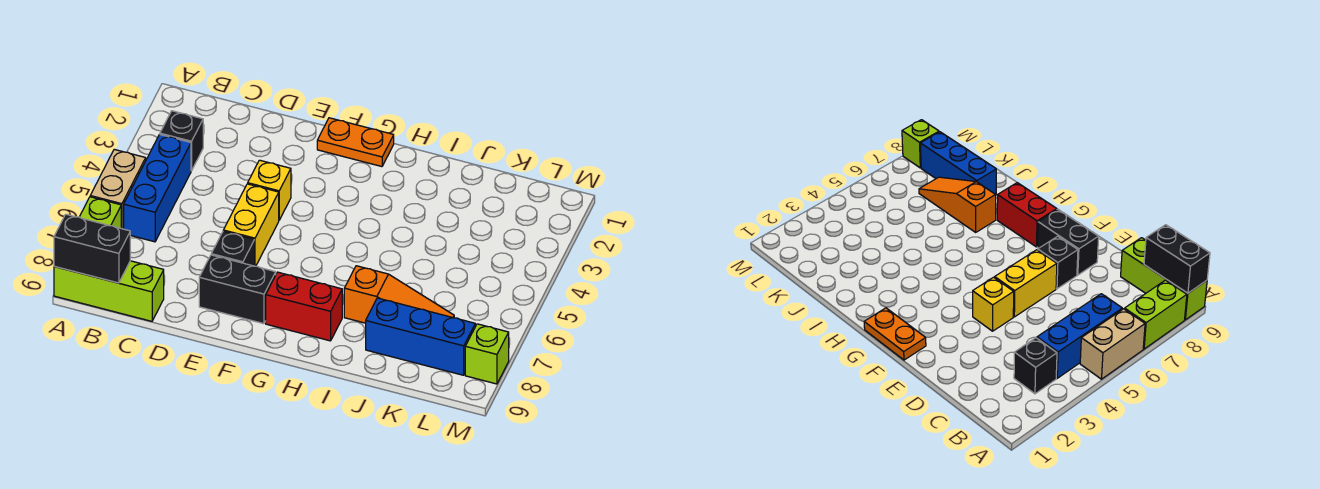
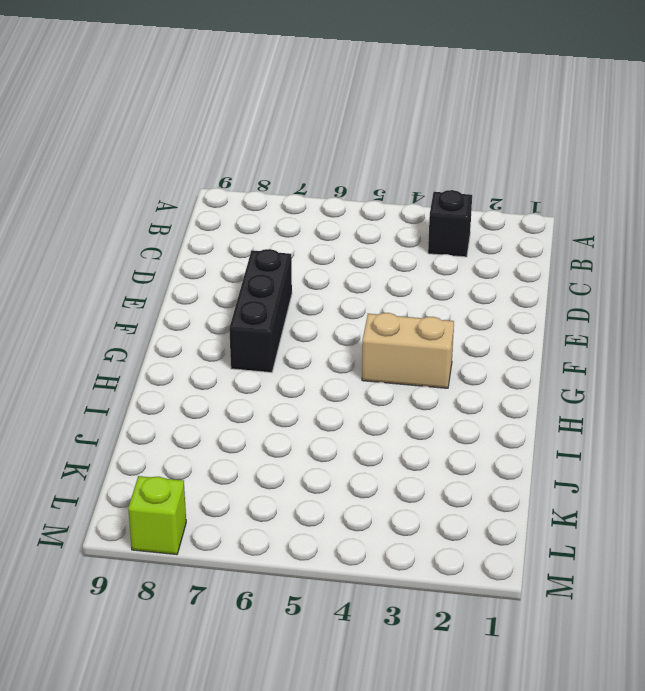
black brick E7:G7 level 1 -> black brick E7 level 1
tan brick G3:G4 level 1 -> tan brick A5:A6 level 1
none -> lime brick A7:A8 level 1
none -> lime brick A9:C9 level 1
none -> blue brick B4:B6 level 1

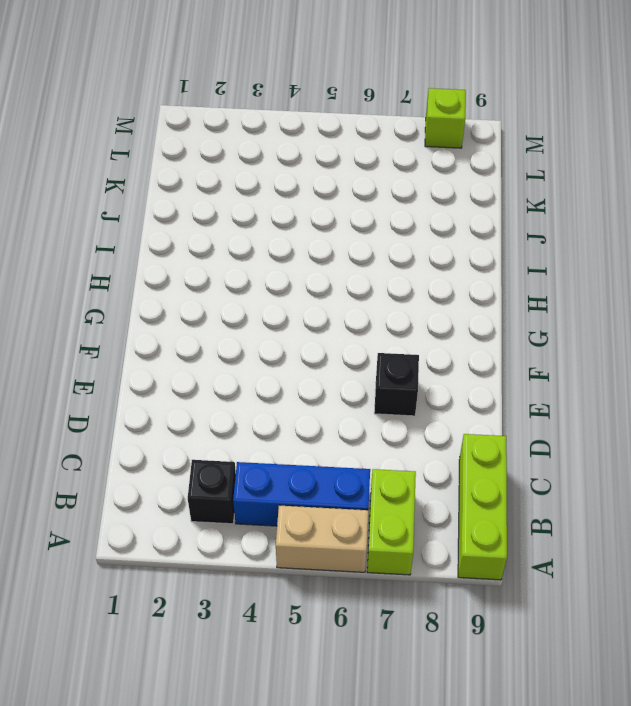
lime brick A7:B7 level 1 -> lime brick A7:A8 level 1
none -> yellow brick E4 level 1
none -> yellow brick E5:E6 level 1
none -> black brick E8:F8 level 1

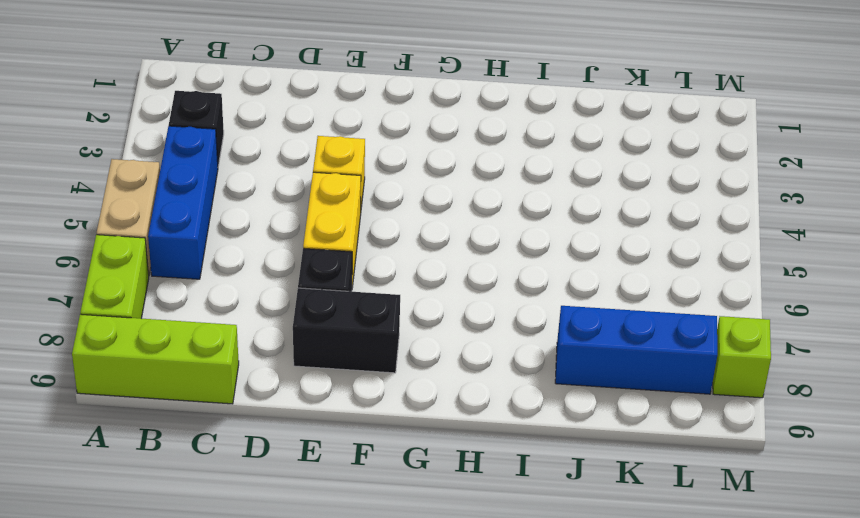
none -> orange plate F1:G1 level 1
none -> red brick G8:H8 level 1
none -> orange slope I7:K7 level 1 top I

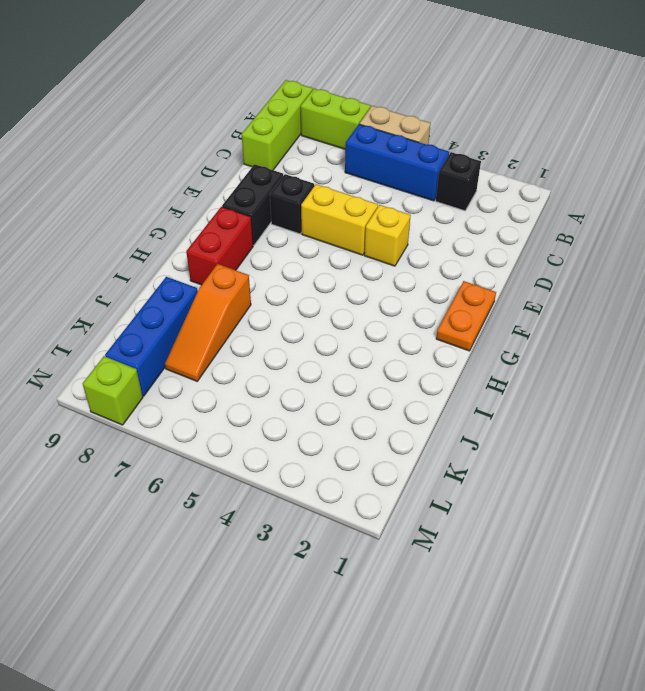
none -> black brick A9:B9 level 2

